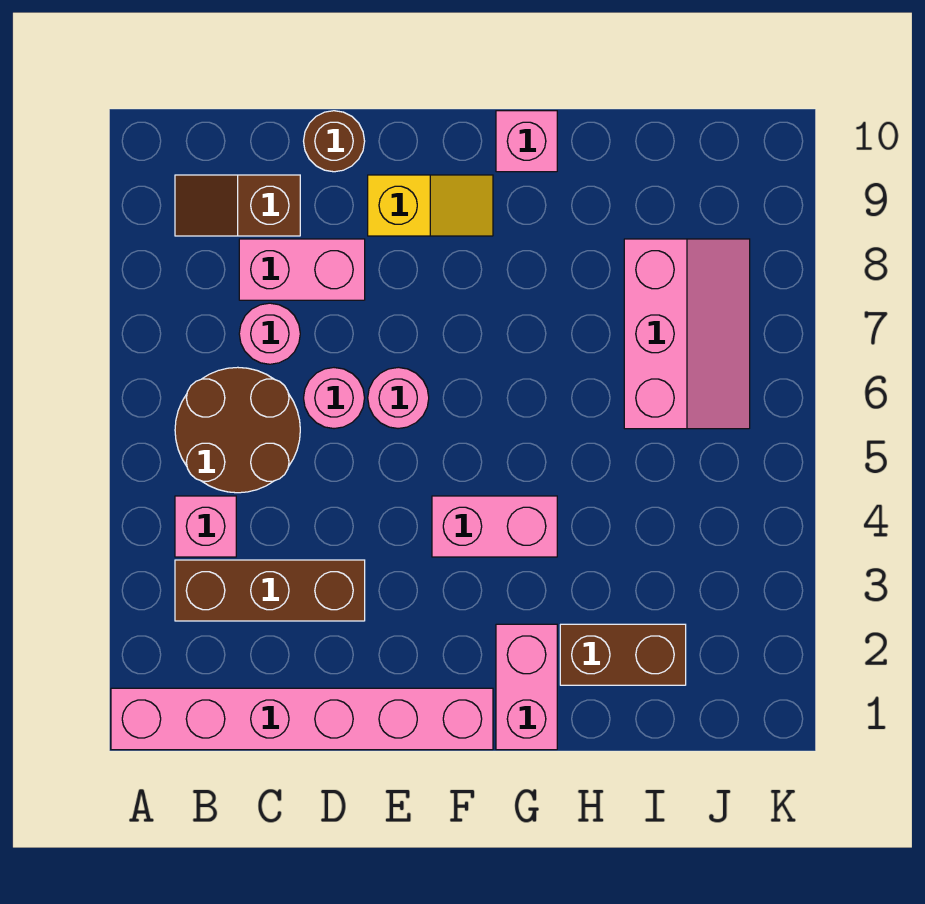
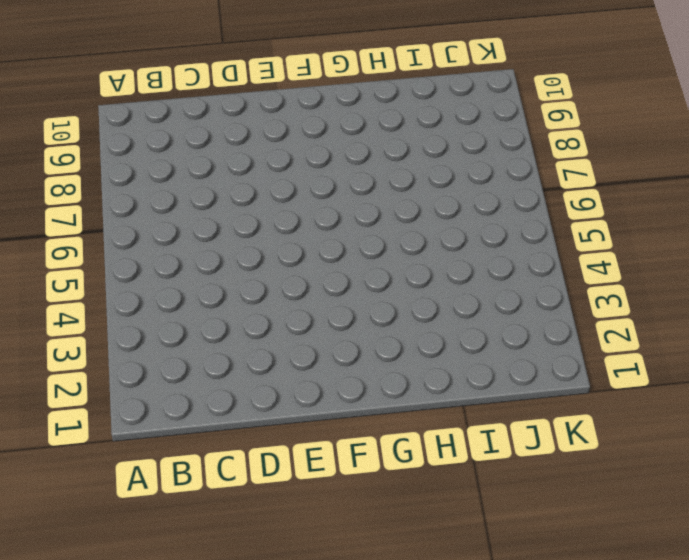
none -> pink brick A1:F1 level 1
none -> brown brick B3:D3 level 1
none -> pink brick B4 level 1

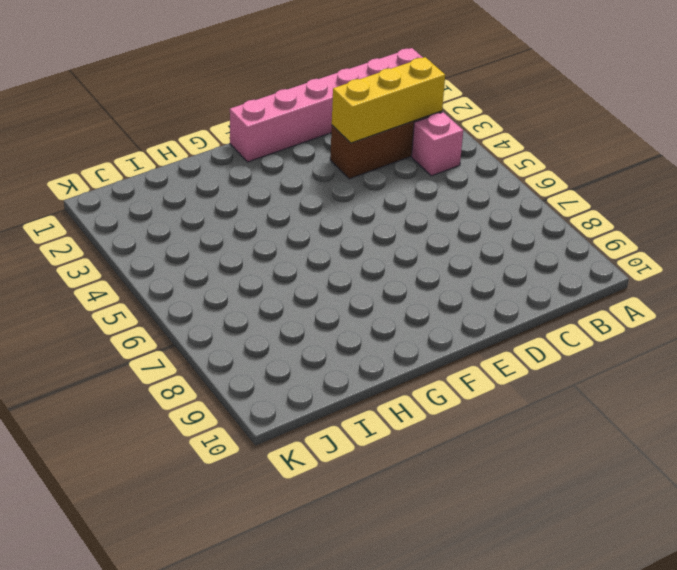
yellow brick B3:D3 level 2 -> none
none -> brown round brick B5:C6 level 1
none -> brown slope B9:C9 level 1 top C
none -> pink round brick C7 level 1

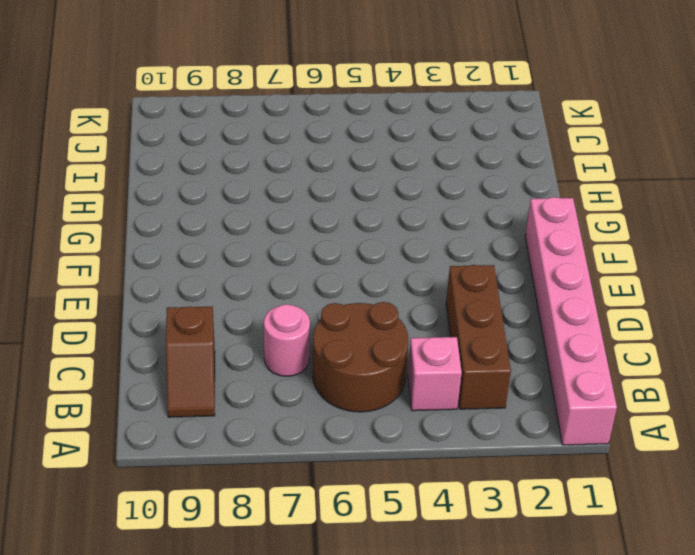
none -> pink brick C8:D8 level 1
none -> pink round brick D6 level 1
none -> brown round brick D10 level 1

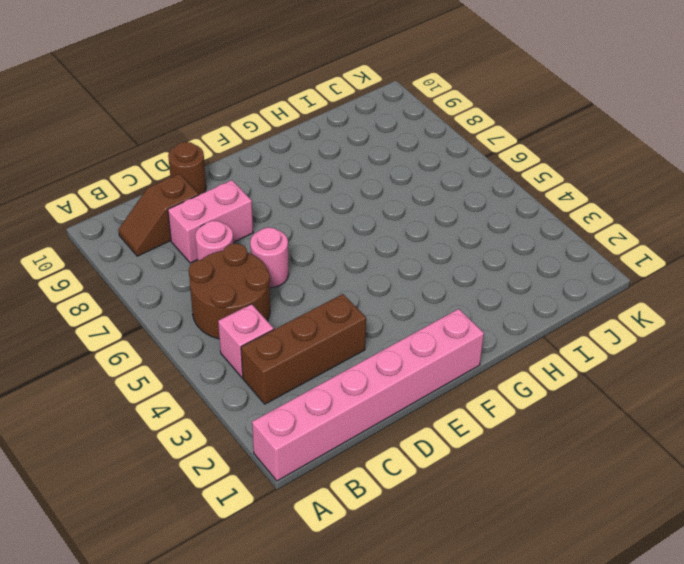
none -> pink round brick E6 level 1
none -> yellow slope E9:F9 level 1 top E
none -> pink brick F4:G4 level 1

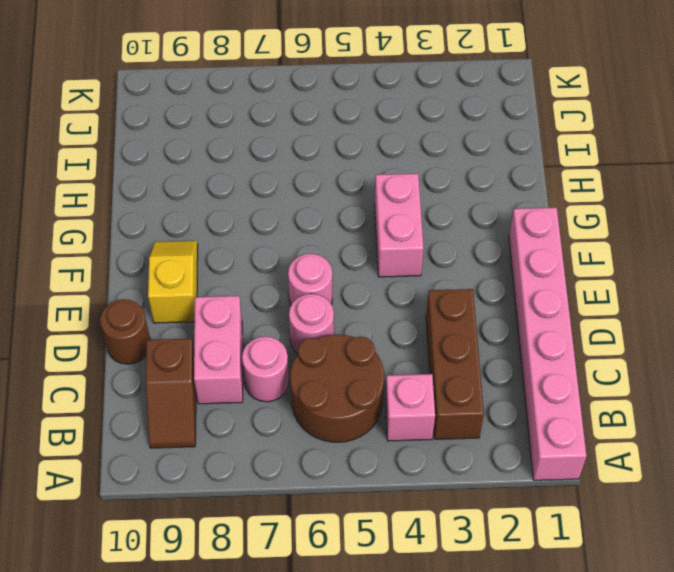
none -> pink brick G1:G2 level 1
none -> pink brick G10 level 1
none -> brown brick H2:I2 level 1

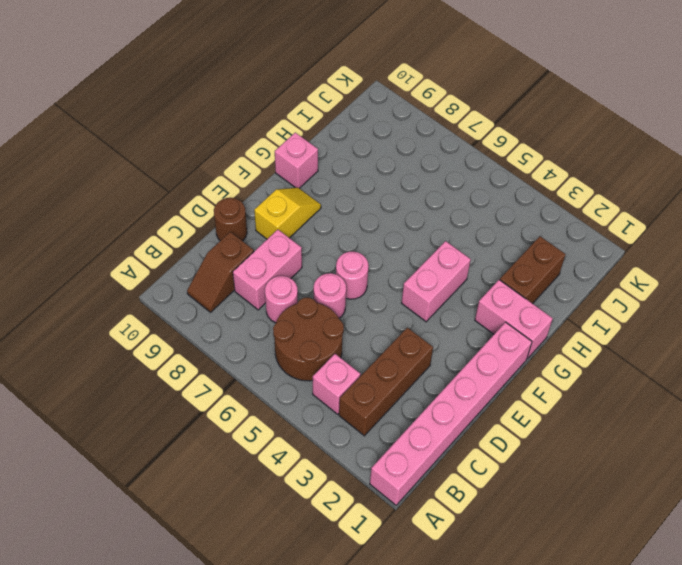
none -> pink slope I6:J8 level 1 top I

